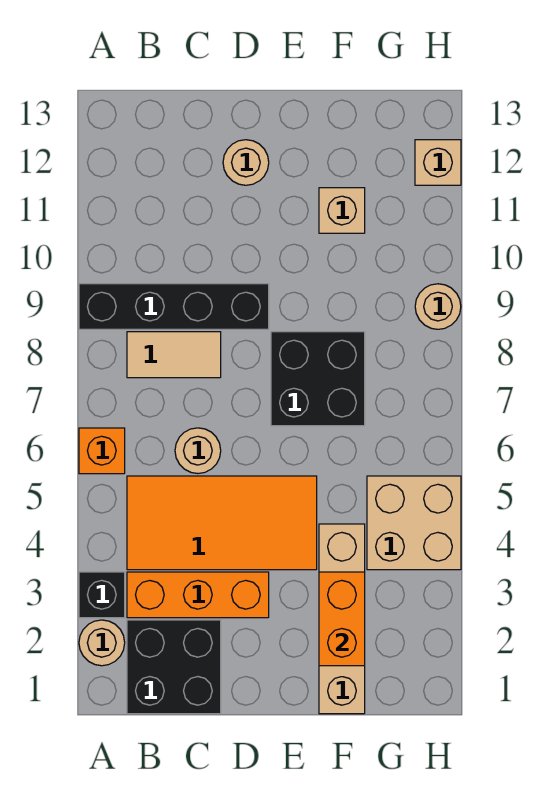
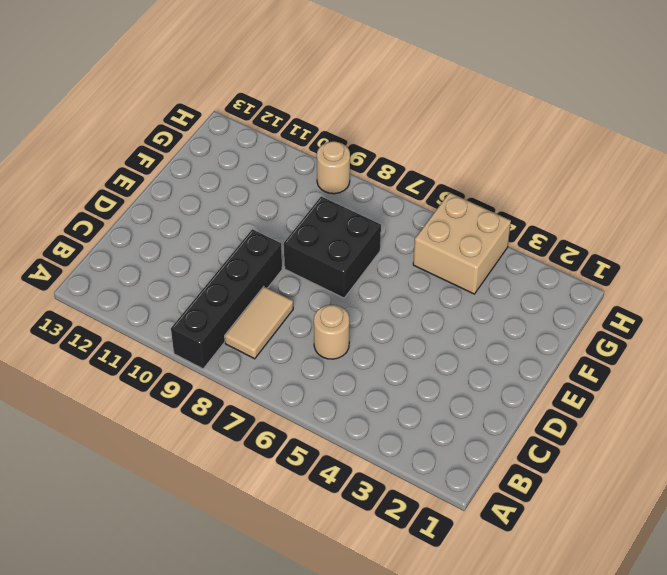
none -> tan round brick A2 level 1
none -> black brick A3 level 1
none -> orange brick A6 level 1

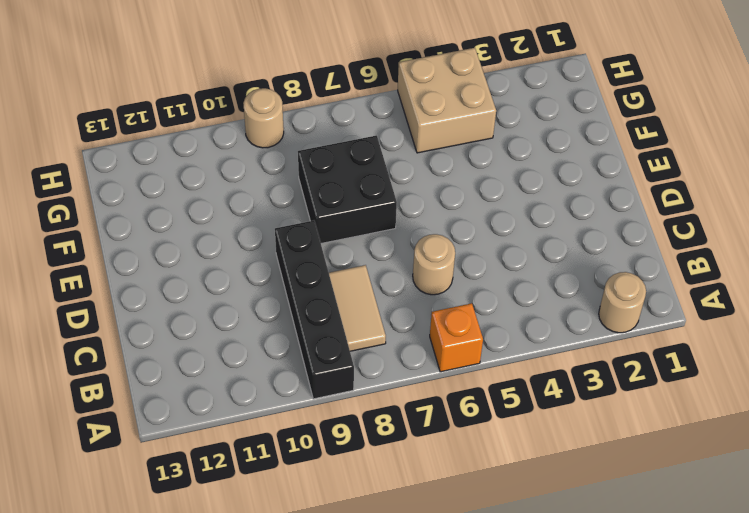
none -> black brick A3 level 1
none -> black brick B1:C2 level 1
none -> orange brick B3:D3 level 1

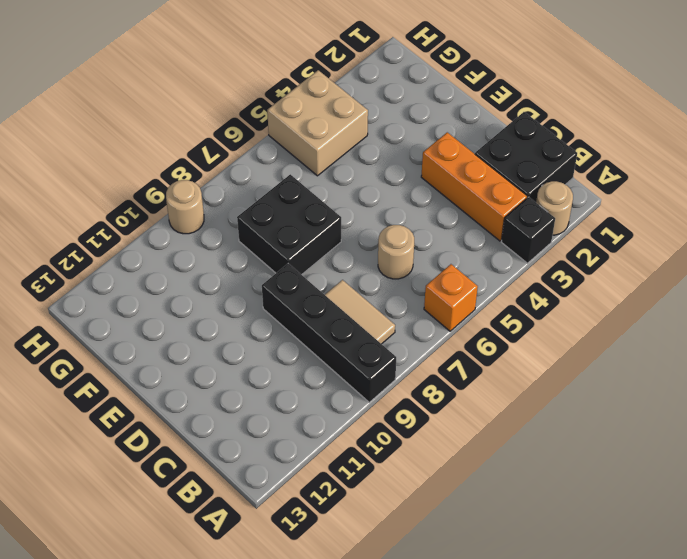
none -> orange tile B4:E5 level 1
none -> tan round brick D12 level 1
none -> tan brick F1:F4 level 1

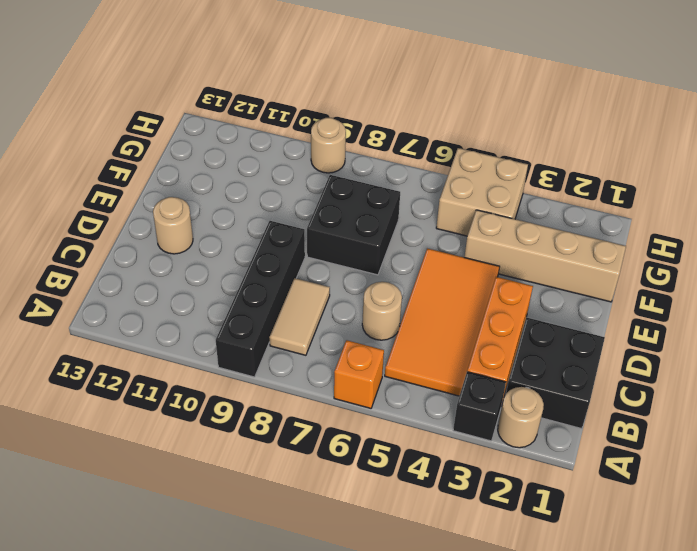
none -> tan brick F11 level 1
none -> tan brick H12 level 1
none -> orange brick F2:F3 level 2

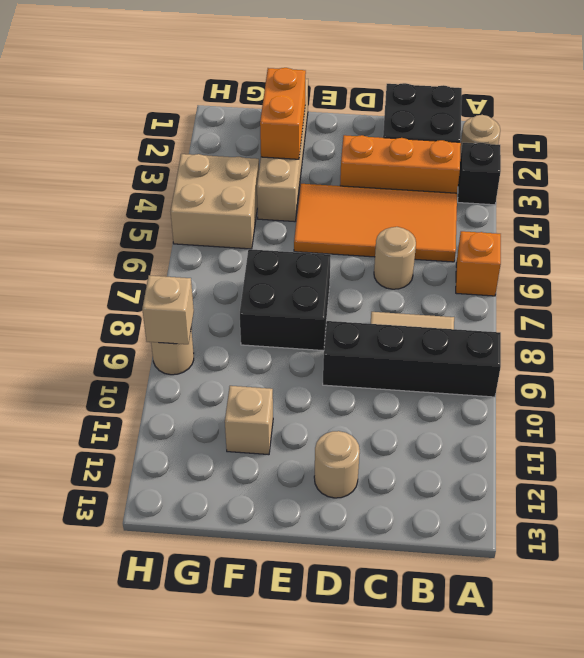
tan brick H9 level 2 -> tan brick H12 level 1

